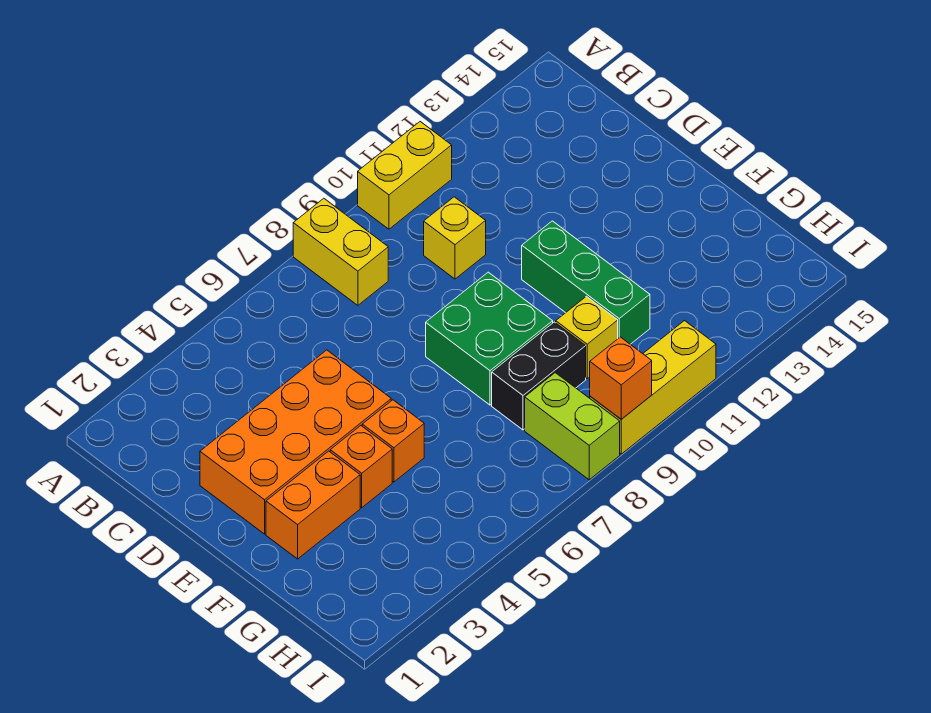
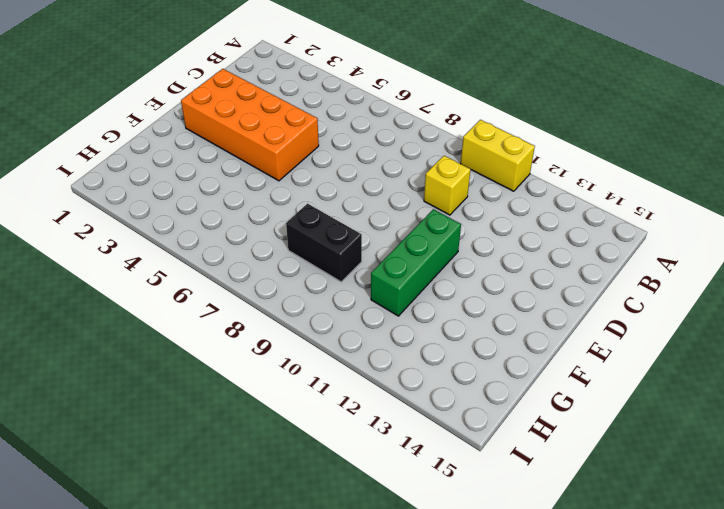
none -> yellow brick A8:B8 level 1
none -> green brick E8:F9 level 1
none -> orange brick F2:F3 level 1

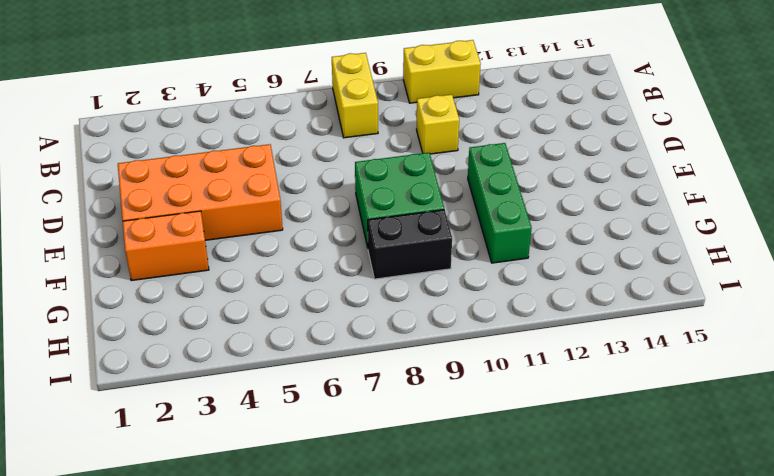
none -> orange brick F4 level 1
none -> orange brick F5 level 1
none -> yellow brick G10 level 1

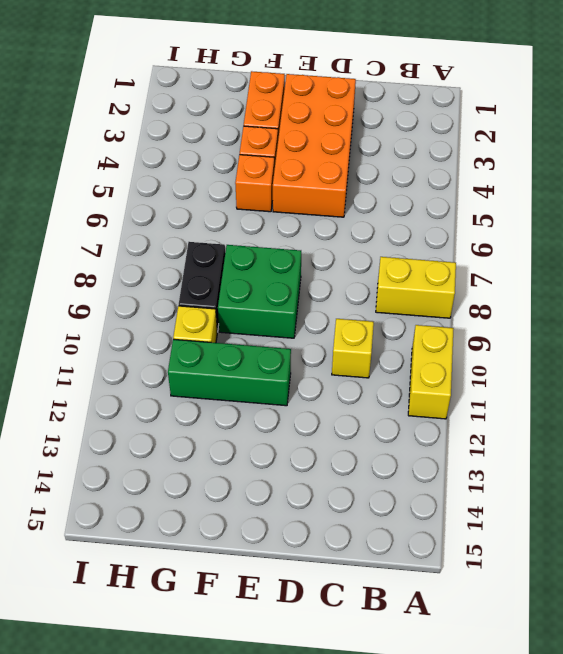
none -> lime brick H8:I8 level 1
none -> yellow brick I9:I11 level 1
none -> orange brick I9 level 2

